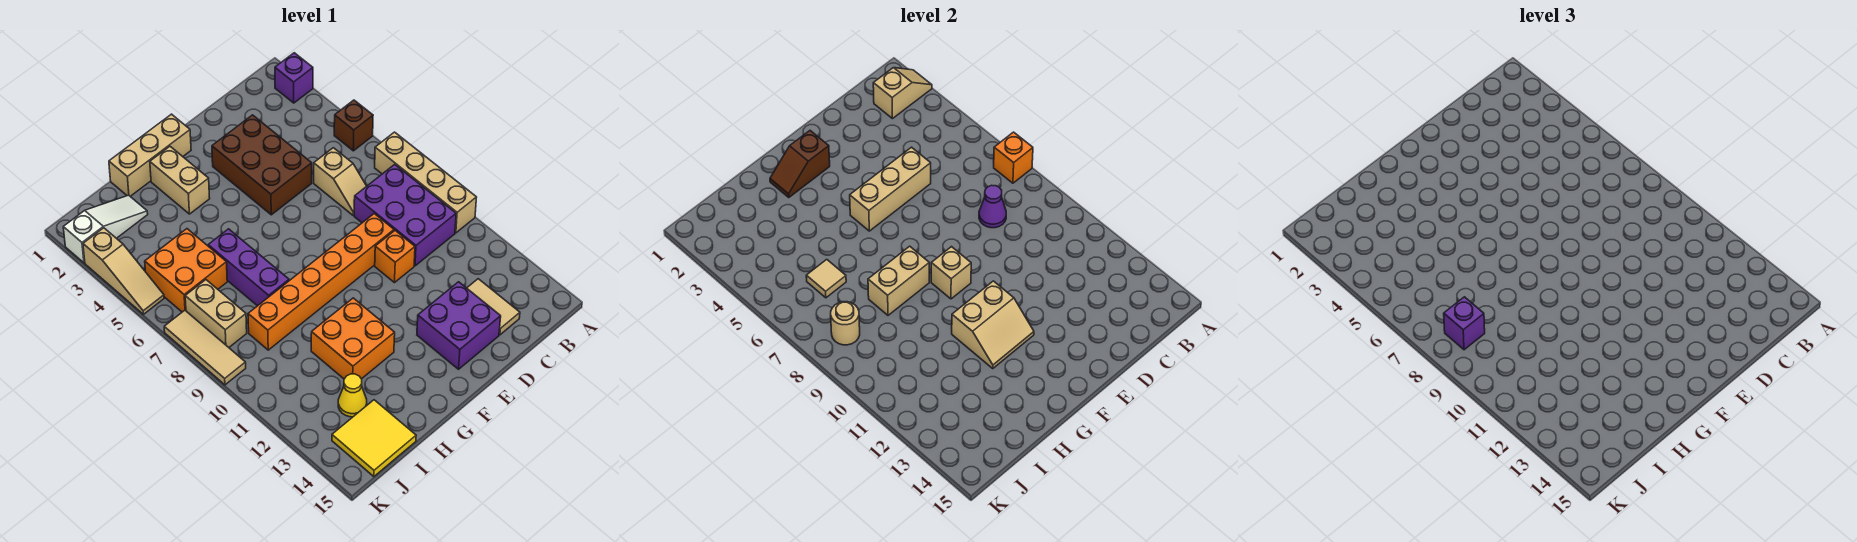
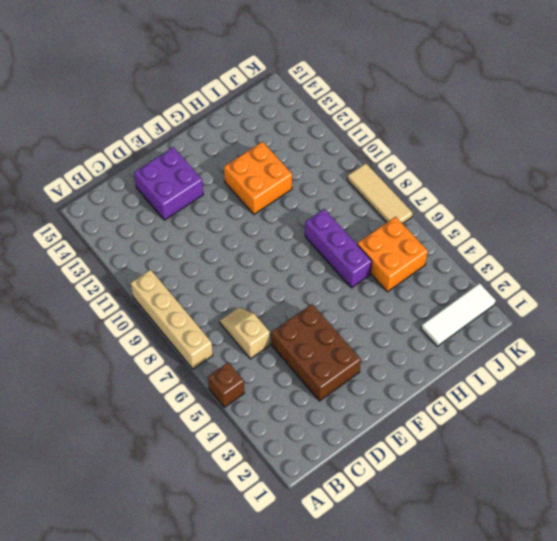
white tile I2:K2 level 1 -> white slope I2:K2 level 1 top K
none -> purple brick A2 level 1
none -> purple brick B8:C10 level 1
none -> tan tile C13:C14 level 1
none -> orange brick D9:I9 level 1

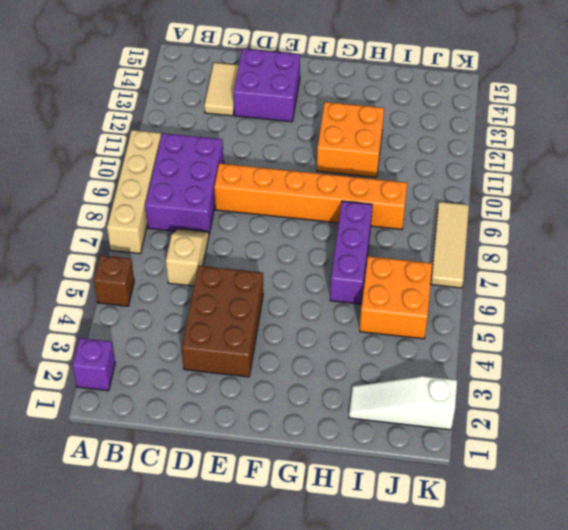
none -> orange brick D10 level 1
none -> tan brick F1:H1 level 1
none -> tan brick G2:G3 level 1
none -> yellow cone I13 level 1

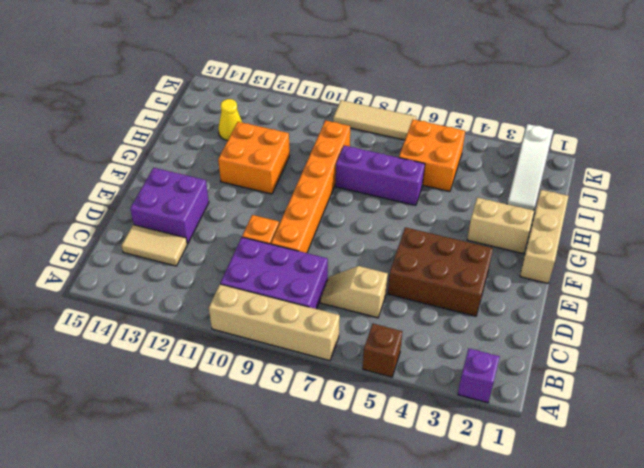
none -> yellow tile I14:J15 level 1
none -> tan brick J7:J8 level 1
none -> tan slope K3:K5 level 1 top 3
none -> tan slope A2:B2 level 2 top B

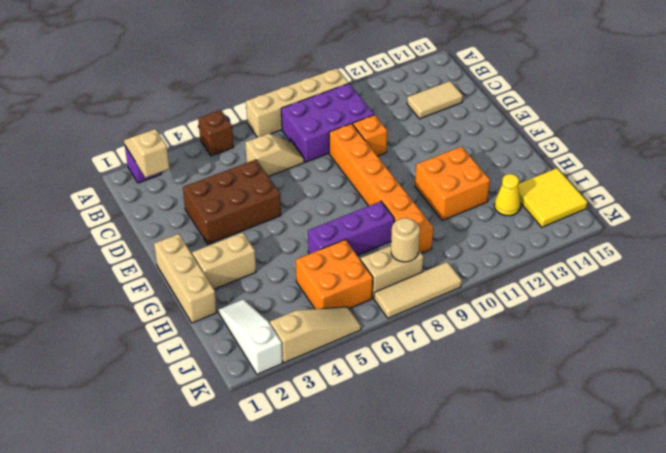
none -> purple brick D13:E14 level 1
none -> orange brick A7 level 2
none -> purple cone C8 level 2
none -> tan brick D5:F5 level 2

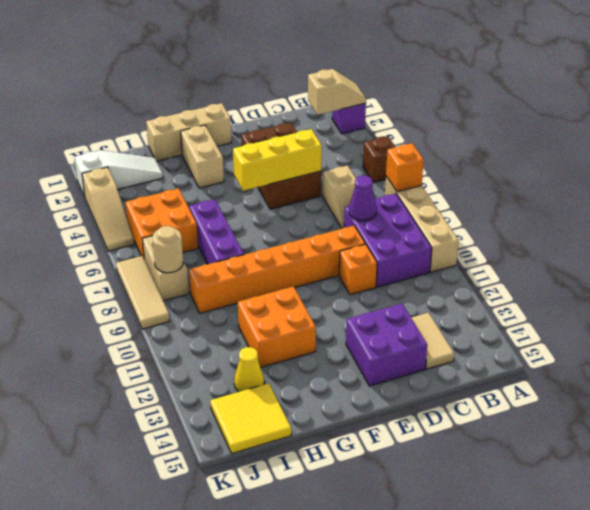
yellow brick D5:F5 level 2 -> tan brick D5:F5 level 2
none -> brown slope F2:G2 level 2 top F
none -> tan brick F9 level 2
none -> tan slope F11:G12 level 2 top 11
none -> tan brick G8:H8 level 2

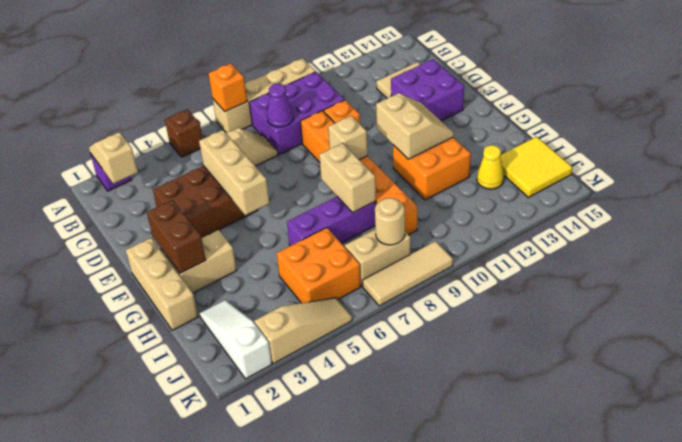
brown brick F2:G2 level 2 -> brown slope F2:G2 level 2 top F
none -> tan tile I6 level 2
none -> purple brick J8 level 3

